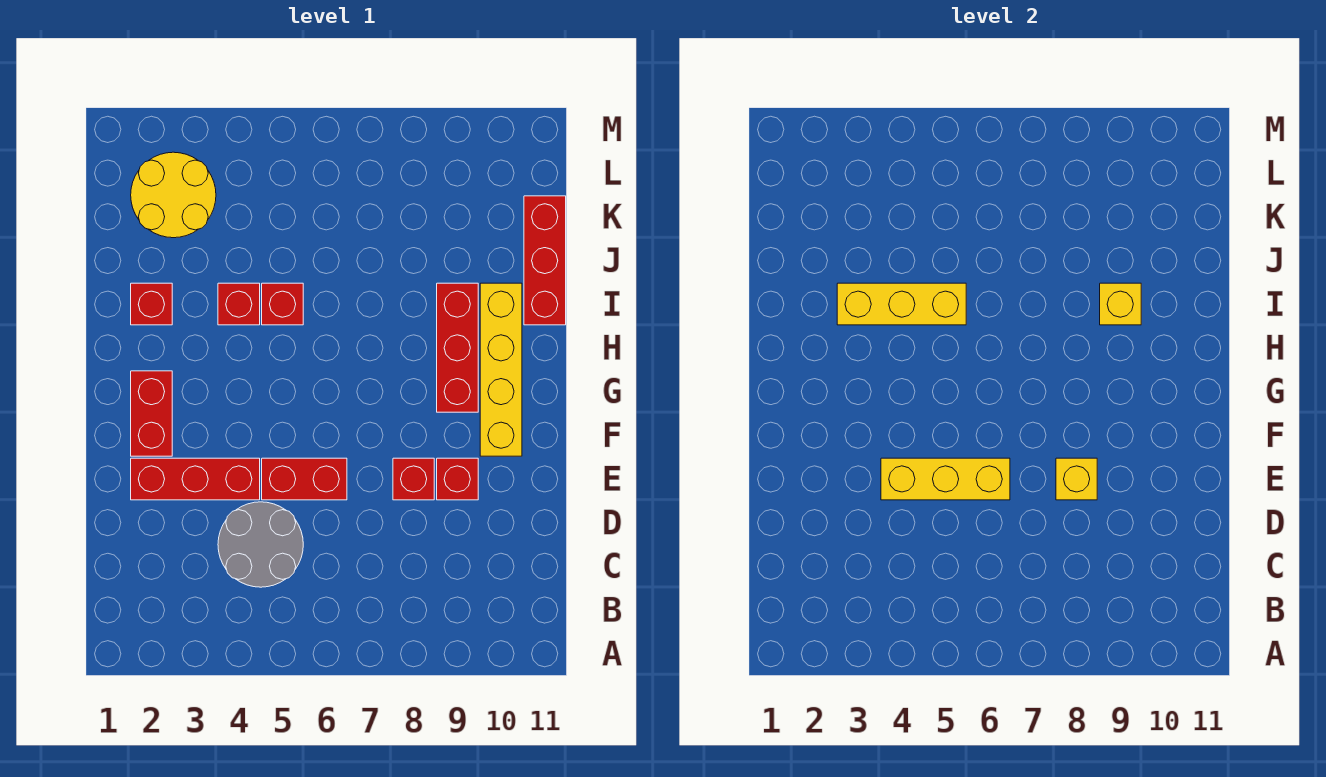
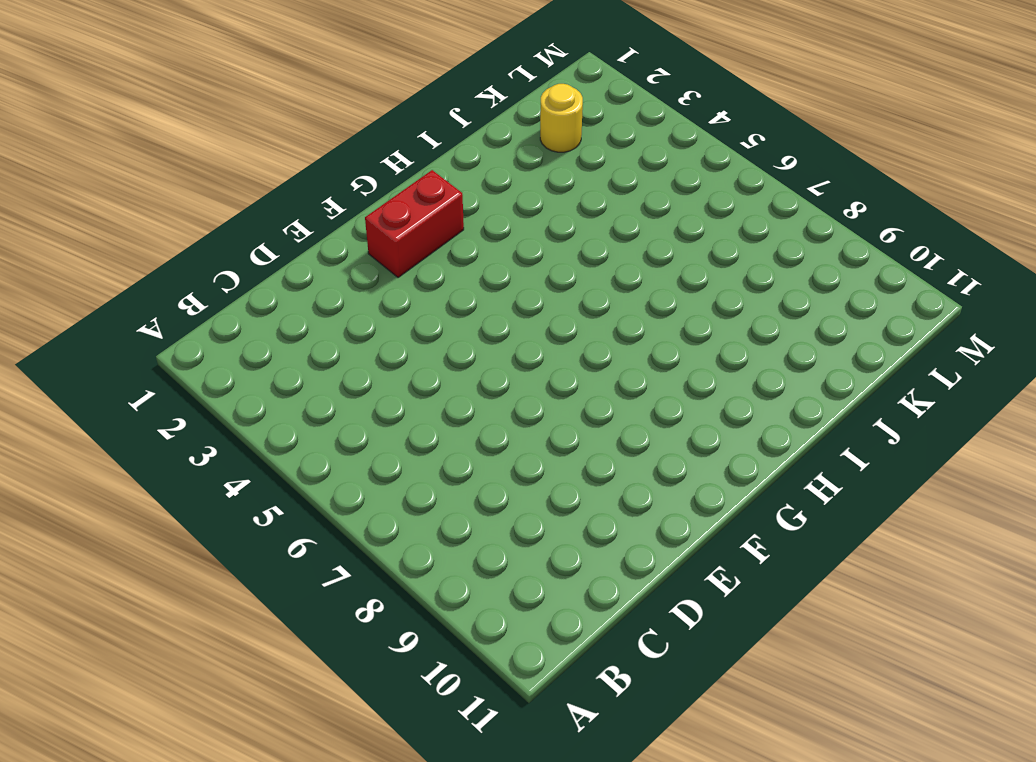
yellow round brick K2 level 1 -> yellow round brick K2:L3 level 1
none -> grey round brick C4:D5 level 1
none -> red brick E2:E4 level 1
none -> red brick E5:E6 level 1

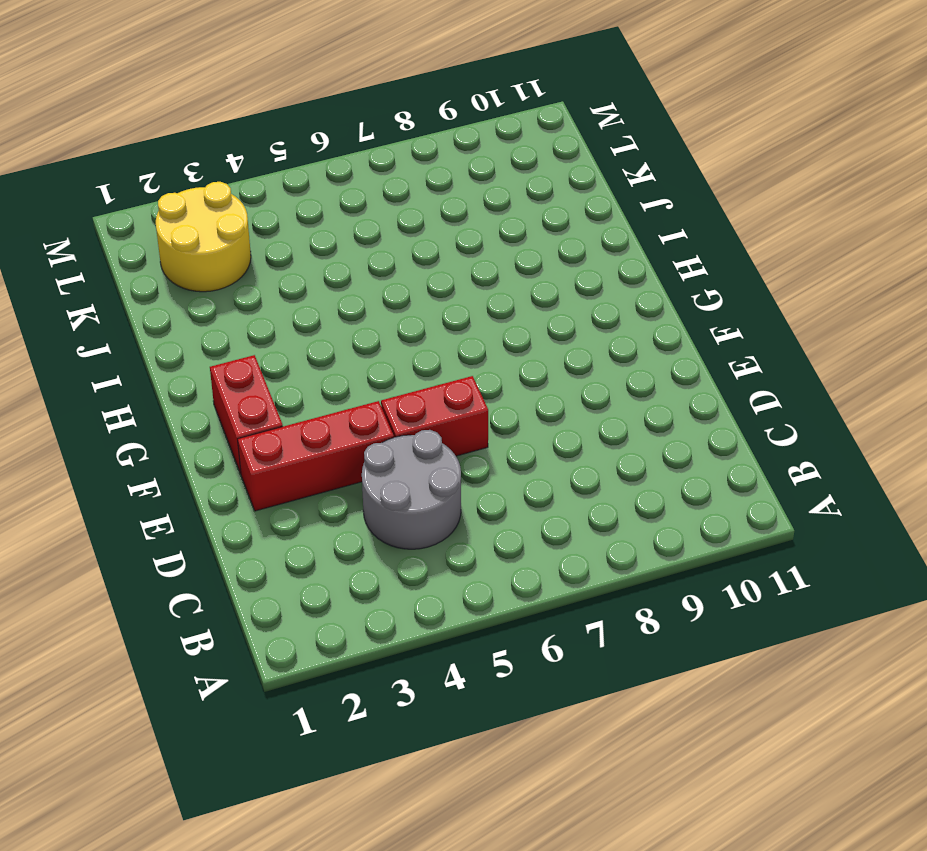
none -> red brick E8 level 1
none -> red brick E9 level 1
none -> yellow brick F10:I10 level 1

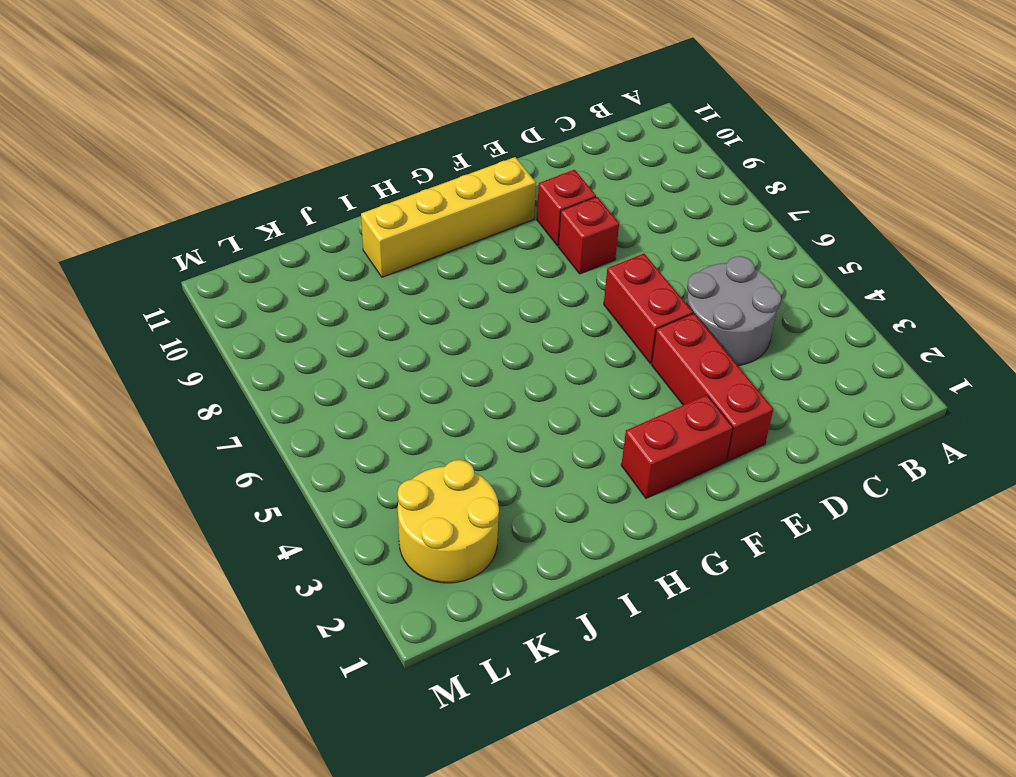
none -> red brick G9:I9 level 1
none -> red brick I2 level 1
none -> red brick I4 level 1

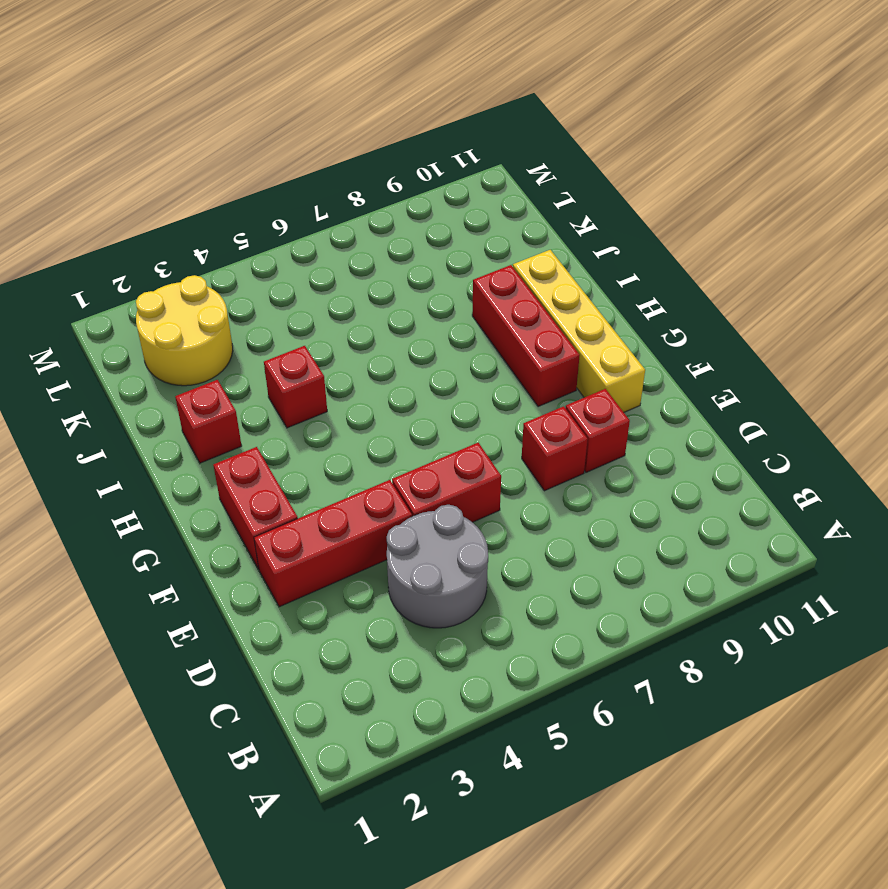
none -> red brick I5 level 1
none -> red brick I11:K11 level 1
none -> yellow brick E4:E6 level 2

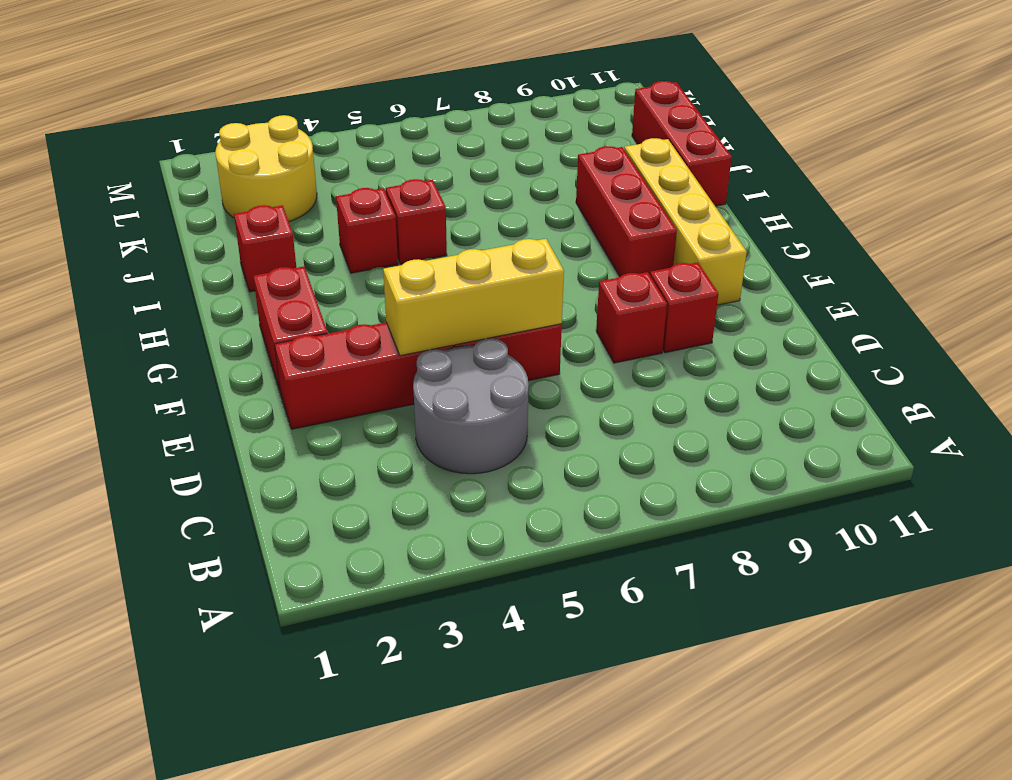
none -> yellow brick E8 level 2
none -> yellow brick I3:I5 level 2
none -> yellow brick I9 level 2

